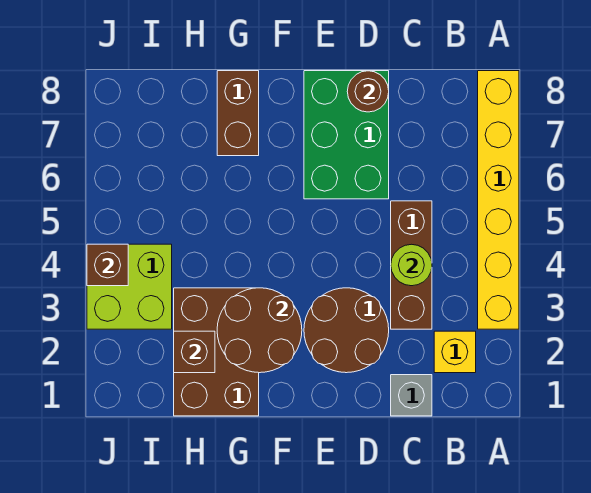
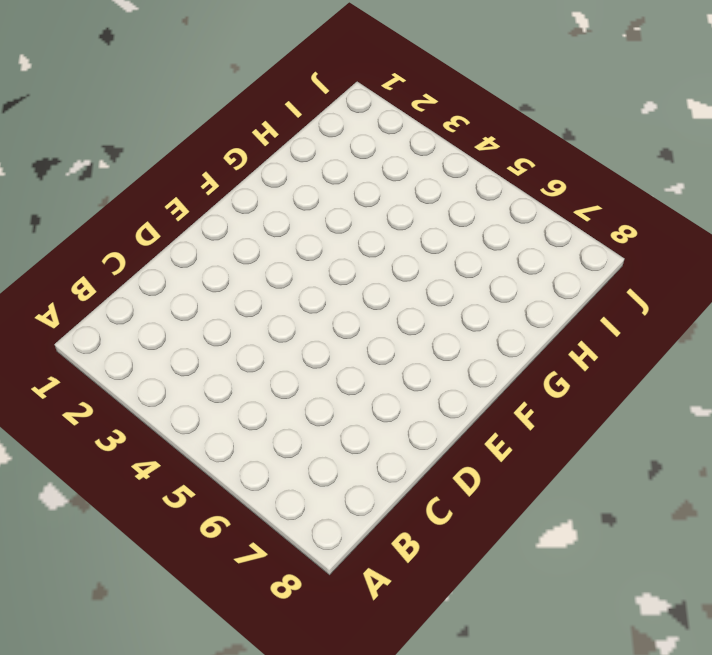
none -> yellow brick A3:A8 level 1
none -> yellow brick B2 level 1
none -> grey brick C1 level 1

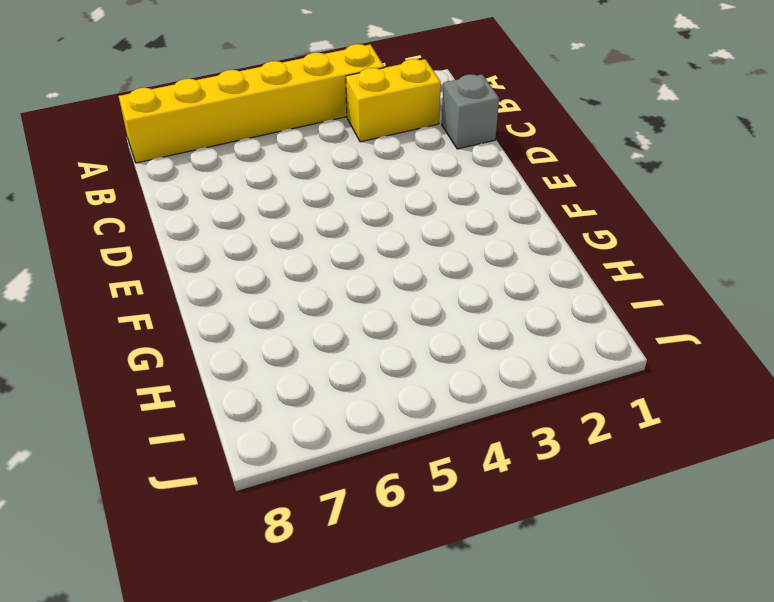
yellow brick B2:B3 level 1 -> yellow brick B2 level 1
none -> brown brick C3:C5 level 1
none -> brown round brick D2:E3 level 1
none -> green brick D6:E8 level 1

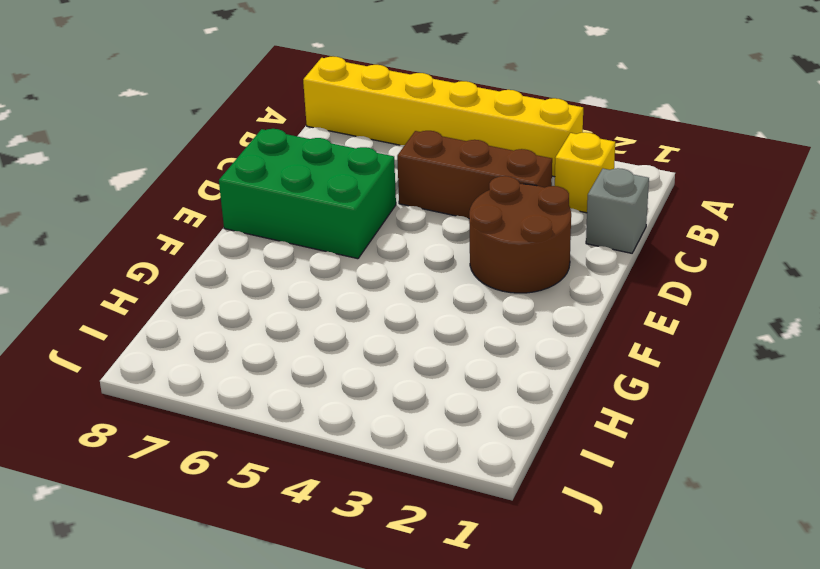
none -> brown brick G1:H3 level 1
none -> brown brick G7:G8 level 1
none -> lime brick I3:J4 level 1

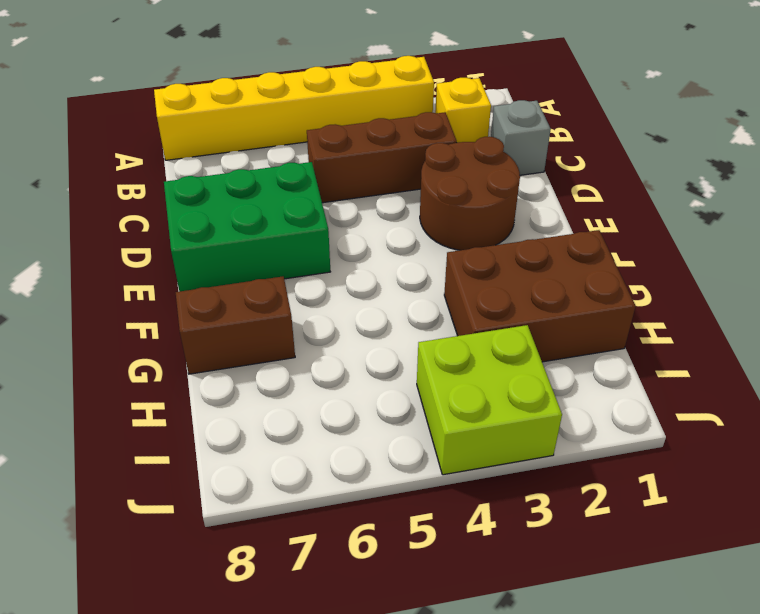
none -> lime round brick C4 level 2
none -> brown round brick D8 level 2
none -> brown round brick F2:G3 level 2

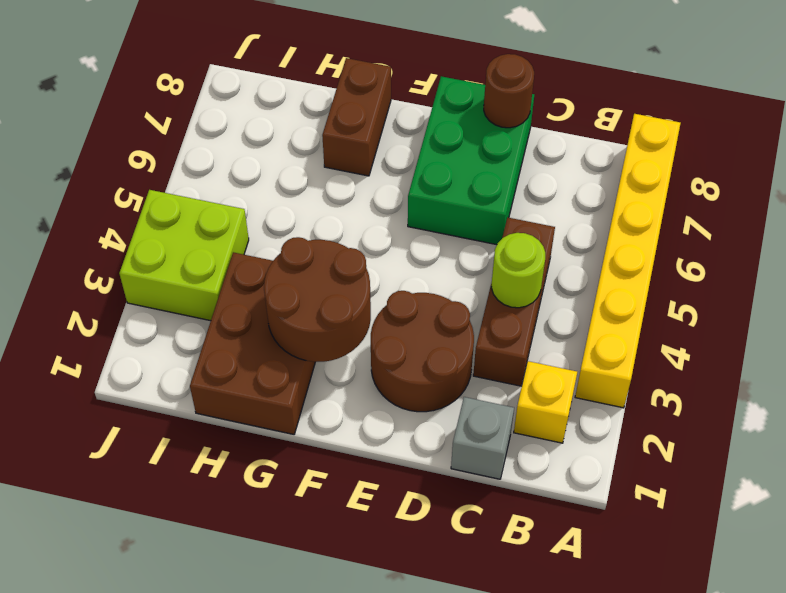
none -> brown brick H2 level 2
none -> brown brick J4 level 2

